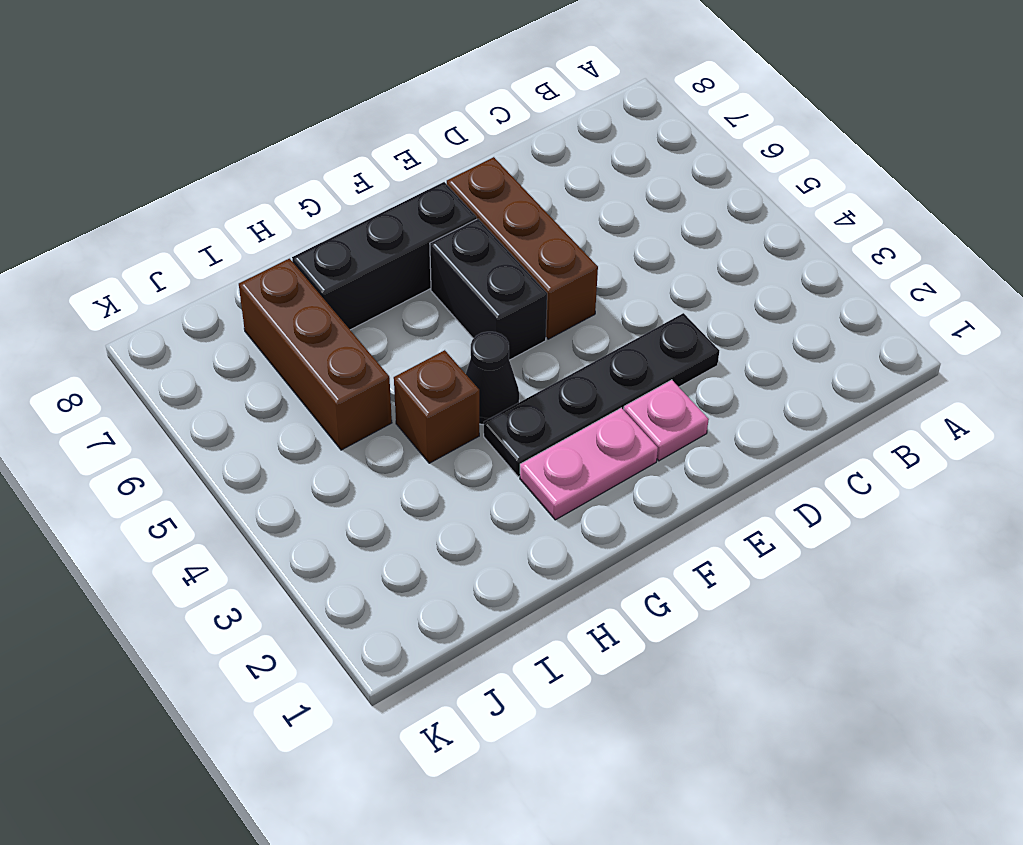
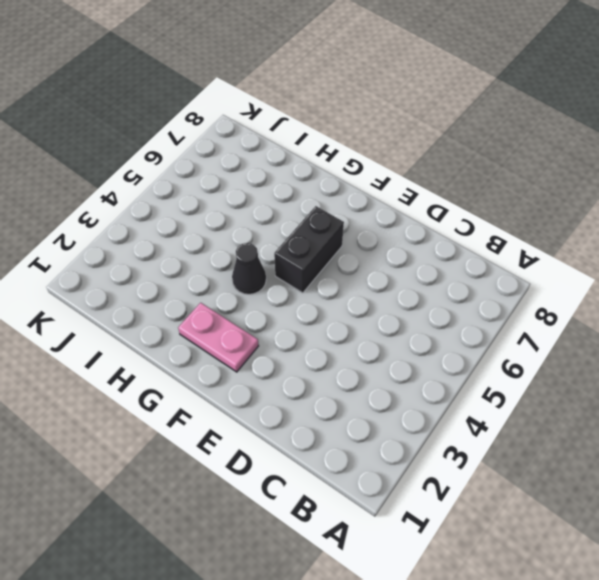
none -> black plate D3:G3 level 1
none -> pink plate E2 level 1

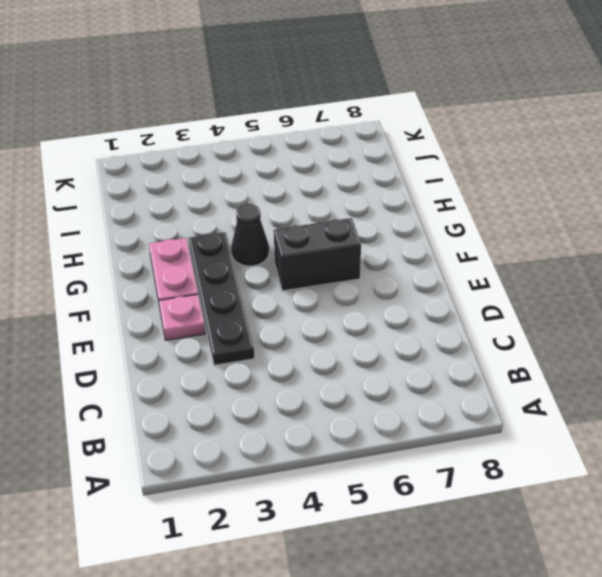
none -> brown brick E5:E7 level 1
none -> black brick F7:H7 level 1

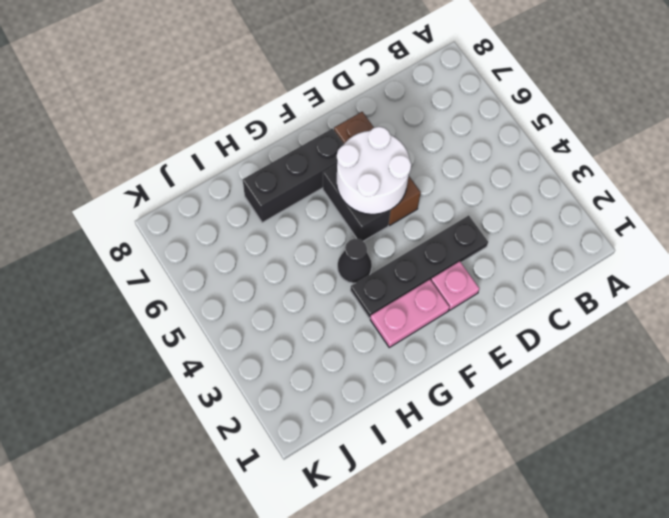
white round brick E5:F6 level 2 -> none
none -> brown brick H4 level 1
none -> brown brick I5:I7 level 1

